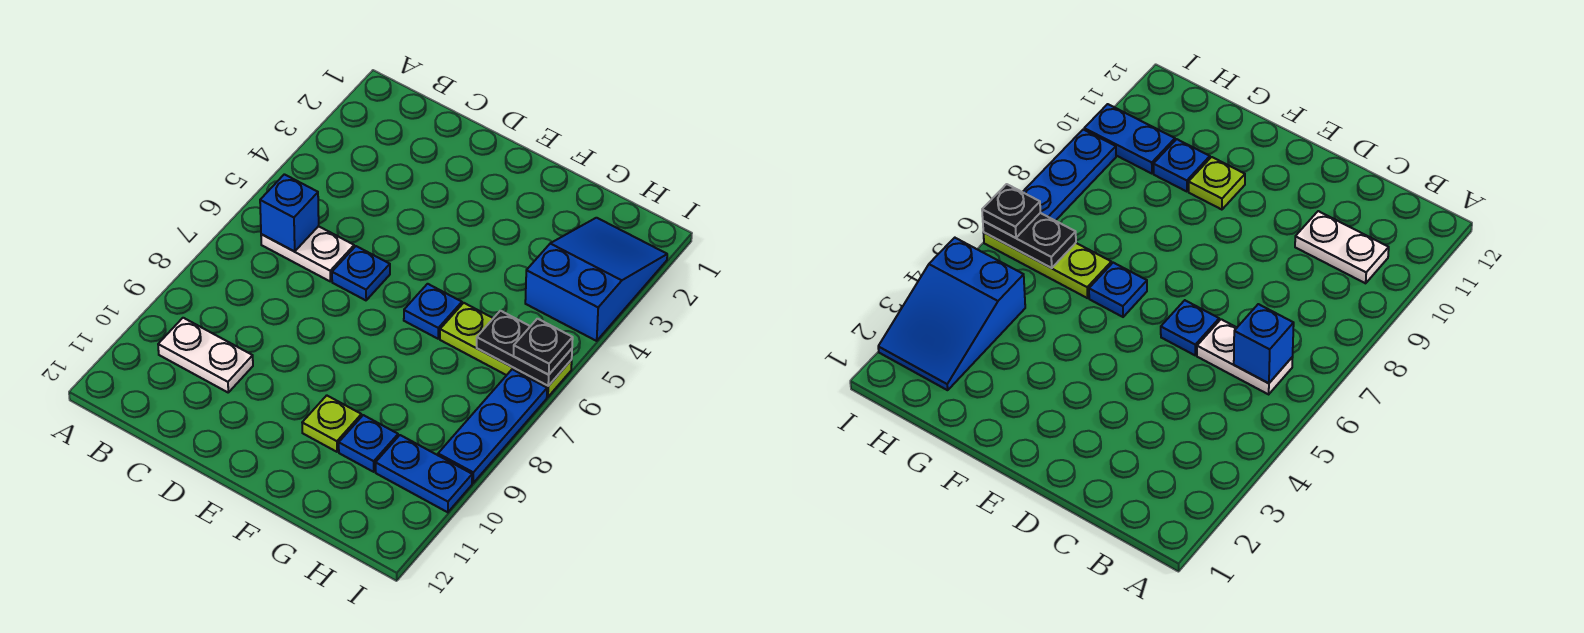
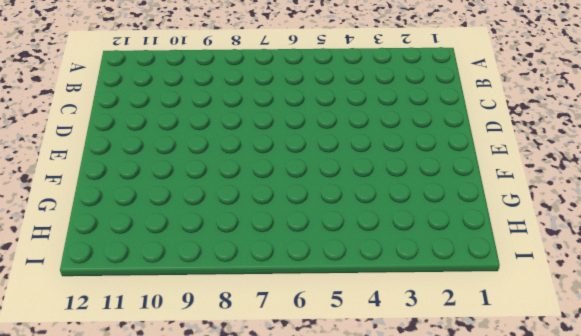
none -> white plate B6:C6 level 1
none -> white plate B10:C10 level 1
none -> blue plate D6 level 1

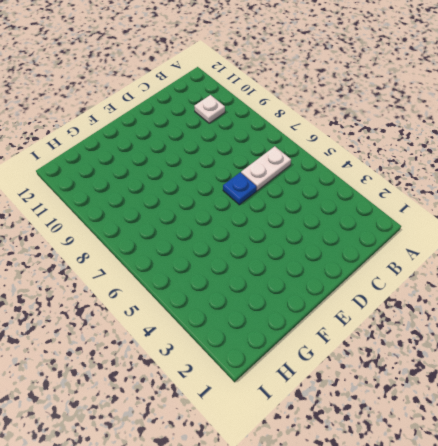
white plate B10 level 1 -> white plate B10:C10 level 1
none -> blue plate F6 level 1
none -> lime plate F10 level 1
none -> lime plate G6:I6 level 1

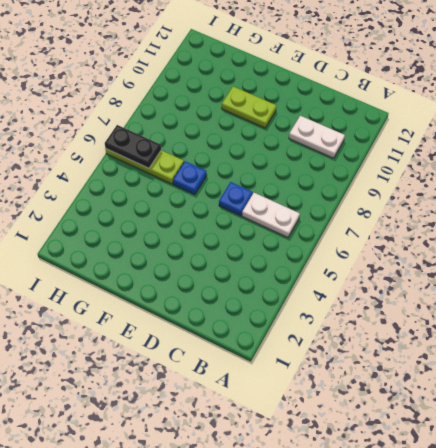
lime plate E10:F10 level 1 -> lime plate F10 level 1
none -> blue plate G10 level 1
none -> blue slope H2:I4 level 1 top 4
none -> blue plate H10:I10 level 1

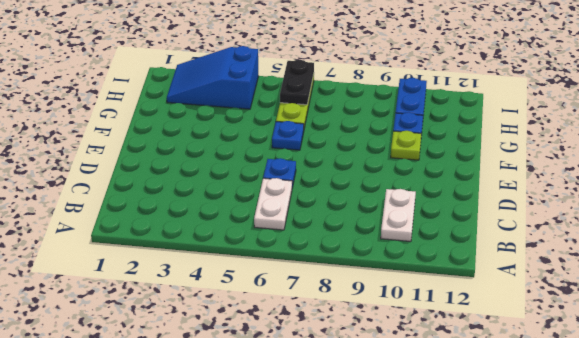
none -> blue plate I7:I9 level 1
none -> blue brick B6 level 2
none -> black plate I6 level 3

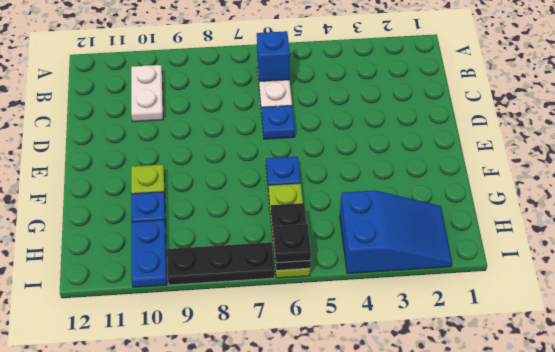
black plate I7:I9 level 1 -> blue plate I7:I9 level 1

